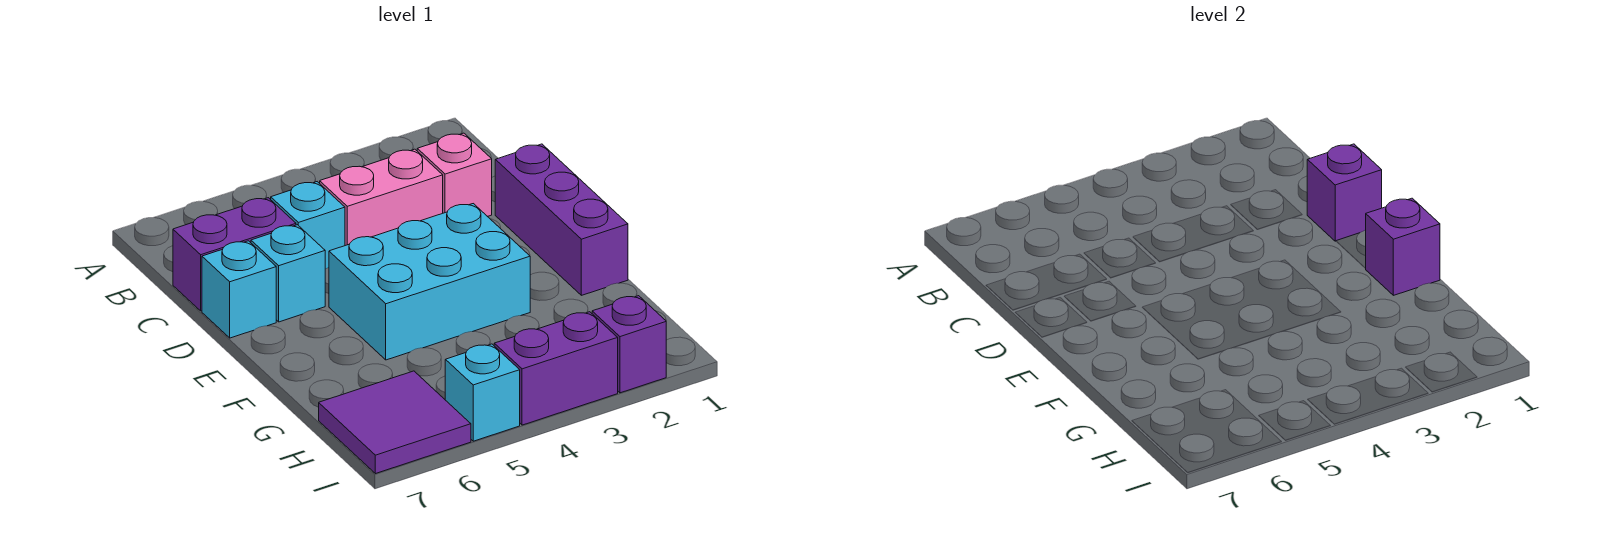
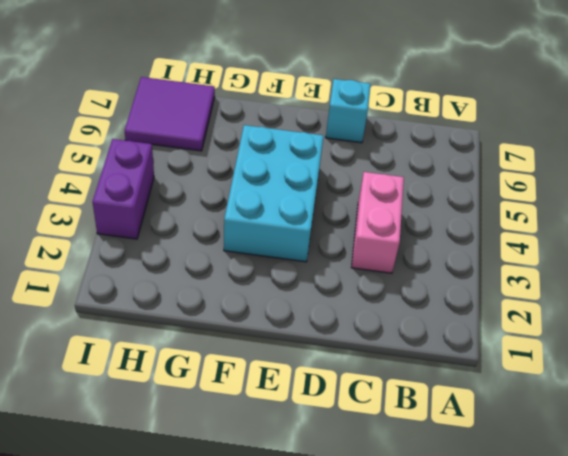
none -> pink brick C2 level 1
none -> cyan brick C5 level 1
none -> purple brick C6:C7 level 1

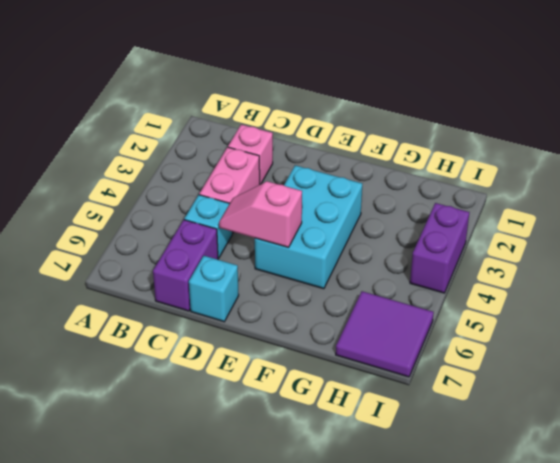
pink slope D5:E5 level 2 top E -> none
none -> purple brick D1:F1 level 1
none -> cyan brick D6 level 1
none -> purple brick I2 level 1

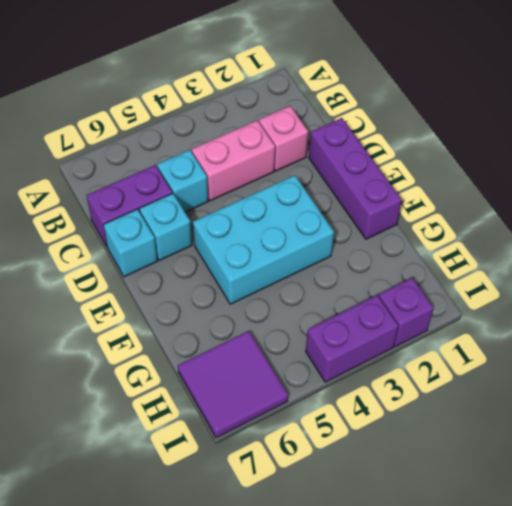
none -> cyan brick I5 level 1
none -> purple brick D1 level 2
none -> purple brick F1 level 2

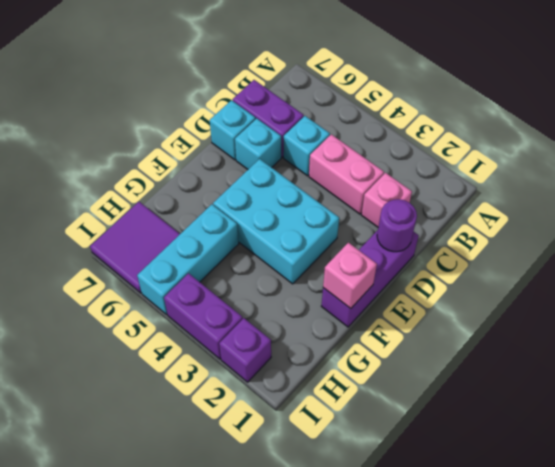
purple round brick D1 level 2 -> purple brick D1 level 2
pink brick F1 level 2 -> purple brick F1 level 2
cyan brick G5:I5 level 1 -> cyan brick I5 level 1

